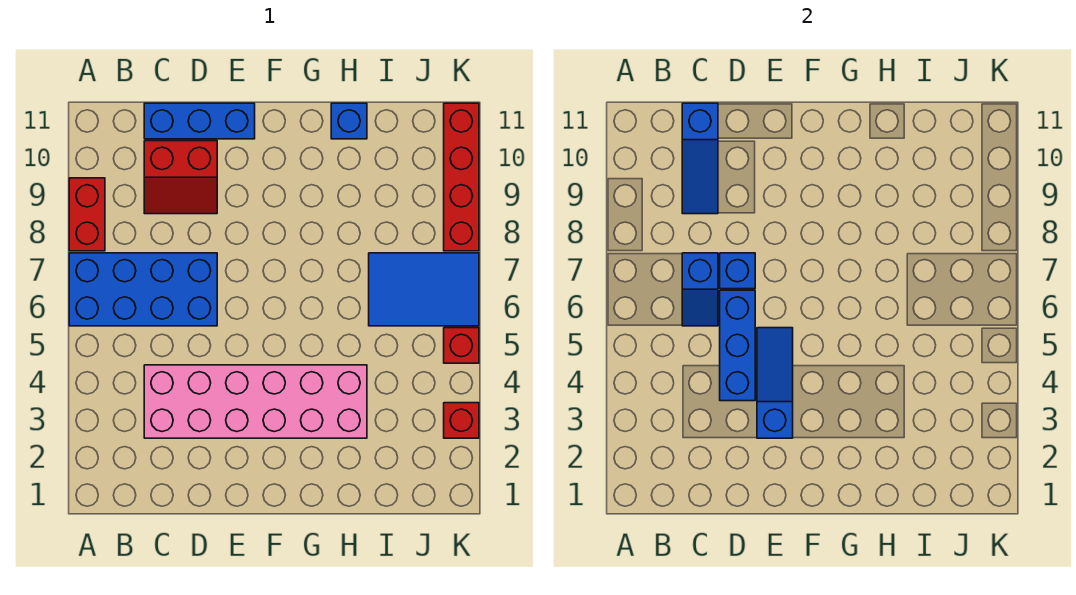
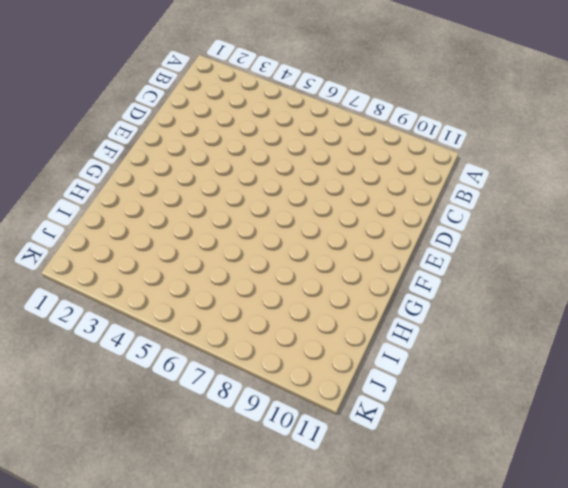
none -> blue brick A6:D7 level 1
none -> red brick A8:A9 level 1
none -> pink brick C3:H4 level 1

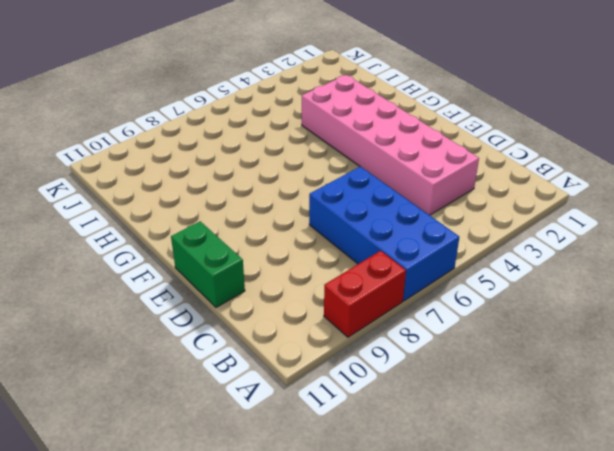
green brick D11:E11 level 1 -> blue brick C11:E11 level 1
none -> red slope C9:D10 level 1 top 10
none -> blue brick H11 level 1
none -> blue tile I6:K7 level 1

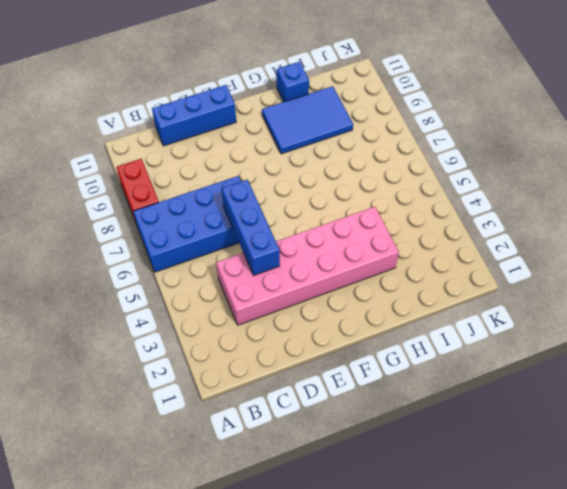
blue tile G9:I10 level 1 -> blue tile I6:K7 level 1
none -> red slope C9:D10 level 1 top 10
none -> red brick K3 level 1
none -> red brick K5 level 1

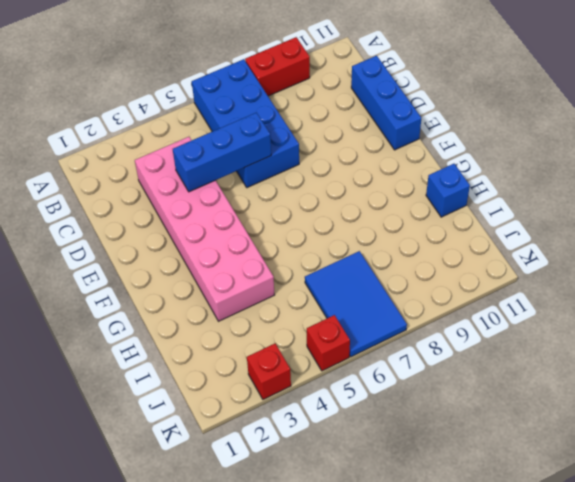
none -> red slope C9:D10 level 1 top 10
none -> red brick K8:K11 level 1
none -> blue slope C6:C7 level 2 top 7

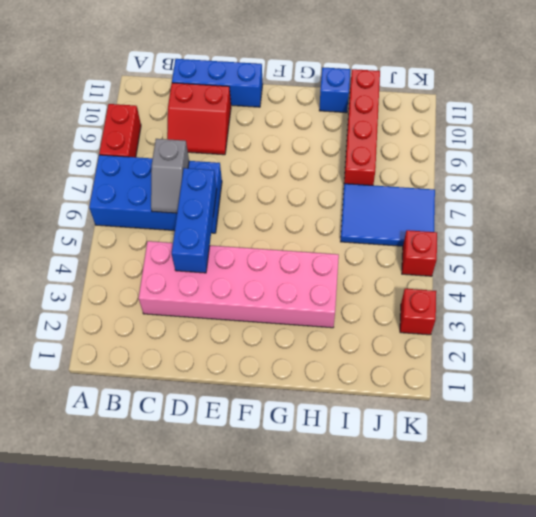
grey slope C6:C7 level 2 top 7 -> blue slope C6:C7 level 2 top 7
red brick I8:I11 level 1 -> red brick K8:K11 level 1
none -> blue slope C9:C11 level 2 top 11
none -> blue brick D7 level 2
none -> blue slope E3:E5 level 2 top 3

